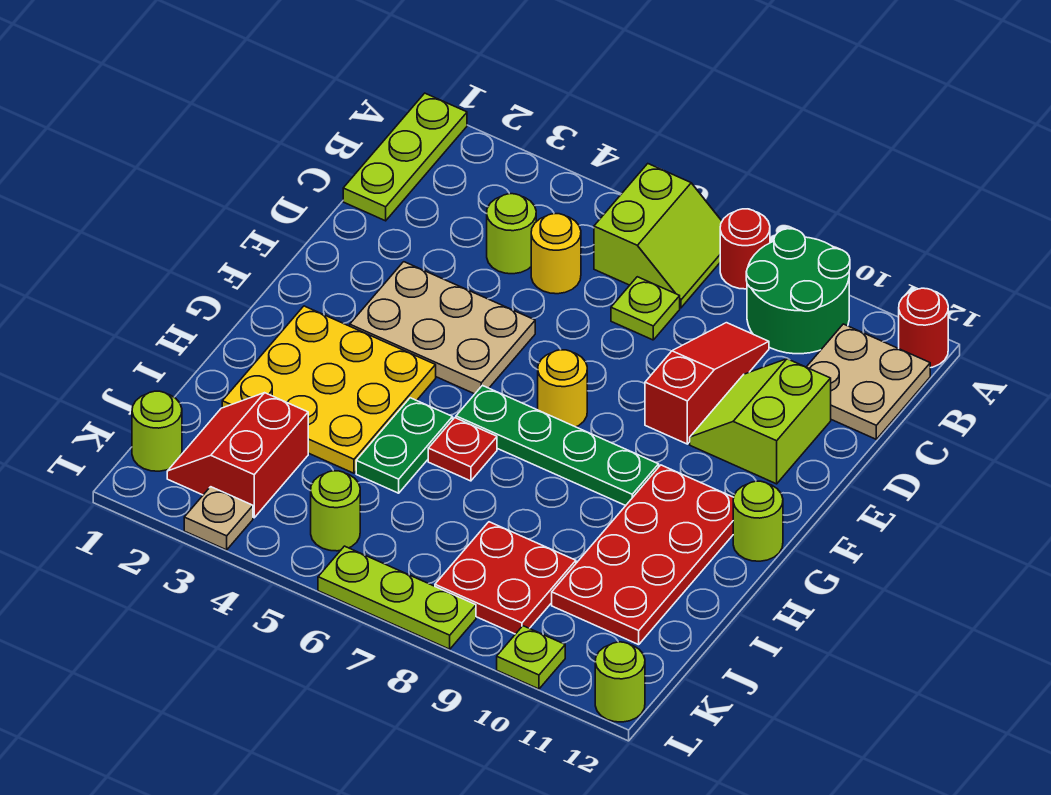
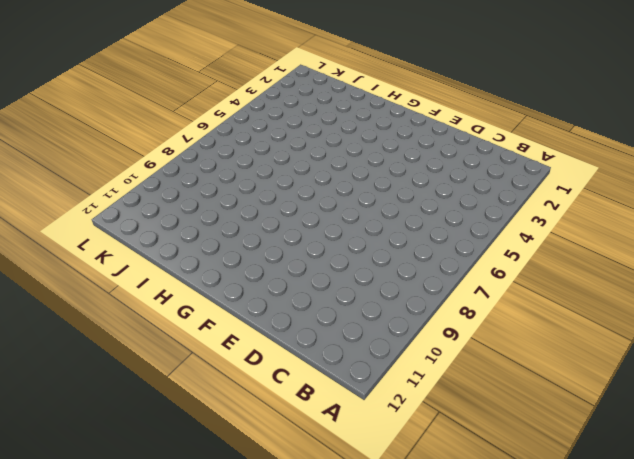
none -> lime plate A1:C1 level 1
none -> lime slope A6:B7 level 1 top 6
none -> red round brick A8 level 1

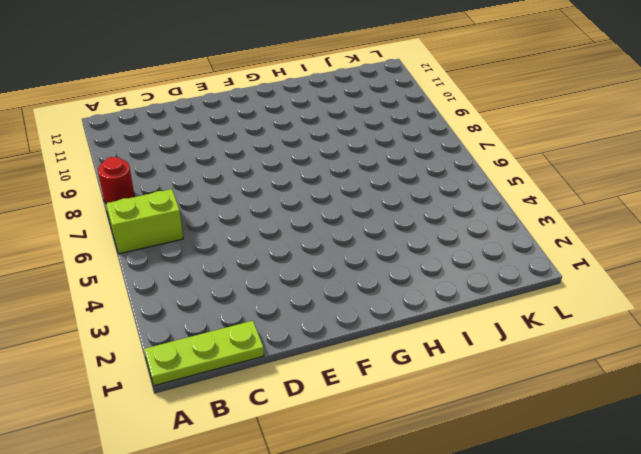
none -> green round brick A9:B10 level 1
none -> red round brick A12 level 1
none -> tan plate B11:C12 level 1

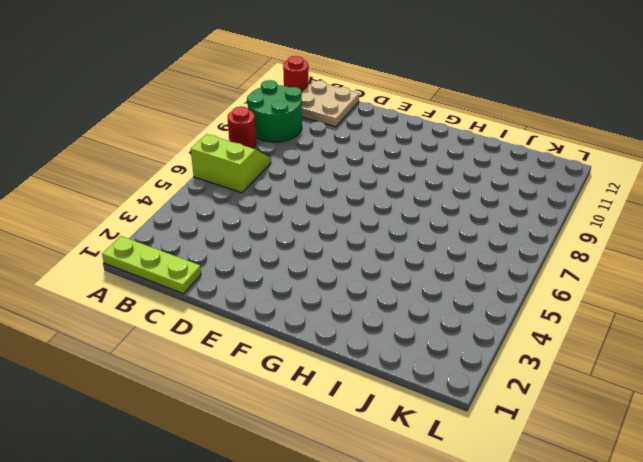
none -> lime round brick C4 level 1
none -> yellow round brick C5 level 1
none -> lime plate C7 level 1

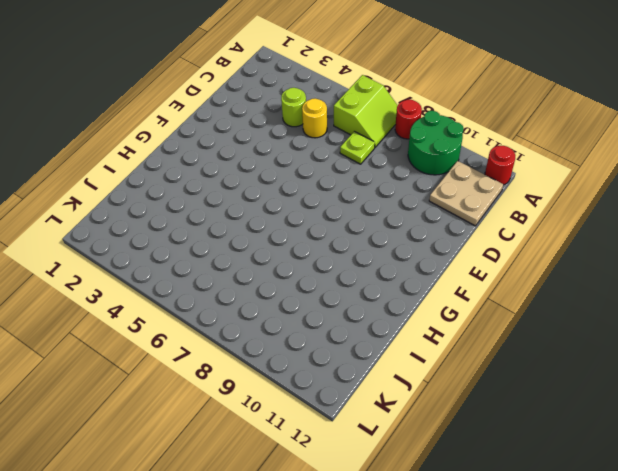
none -> lime plate A1:C1 level 1
none -> red slope C9:E9 level 1 top E
none -> lime slope D10:E11 level 1 top 11

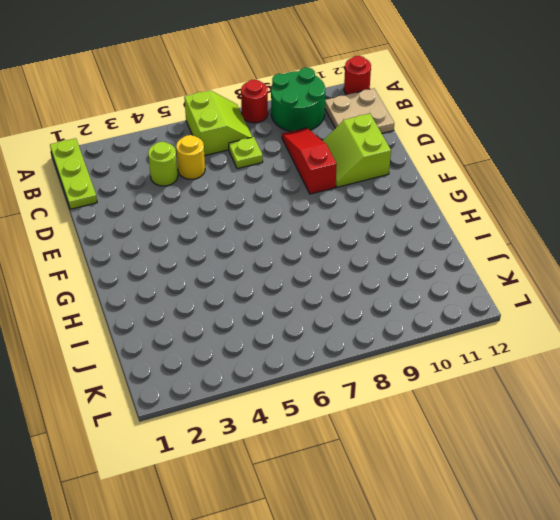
none -> tan plate E3:F5 level 1
none -> yellow round brick F7 level 1
none -> yellow plate G2:I4 level 1

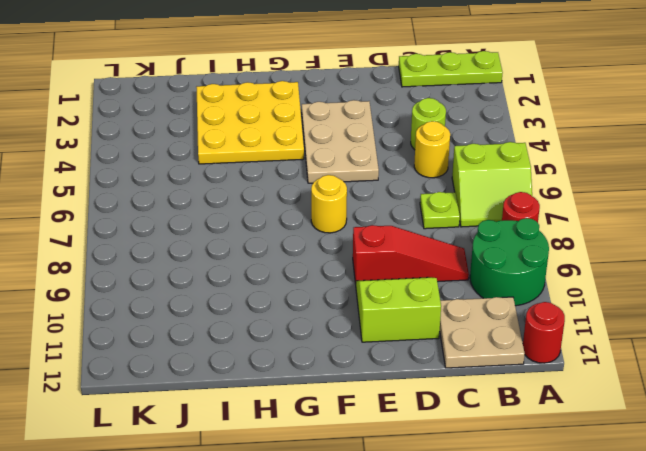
none -> green plate G6:G9 level 1
none -> red plate G10:J11 level 1
none -> lime round brick G12 level 1

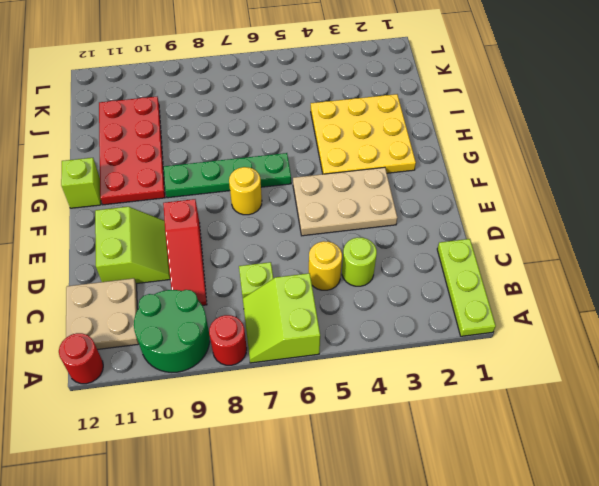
lime brick G12 level 1 -> lime round brick G12 level 1
none -> green plate H5:I5 level 1
none -> red plate H6 level 1
none -> red slope J2:K3 level 1 top 3

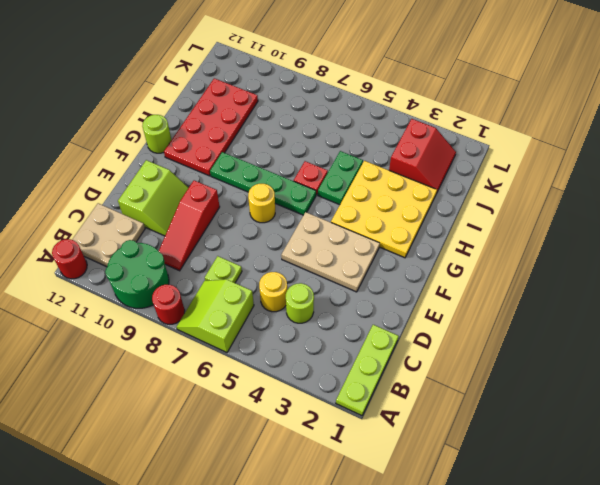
none -> red plate J8:K9 level 1
none -> lime round brick K1 level 1
none -> lime round brick K5 level 1

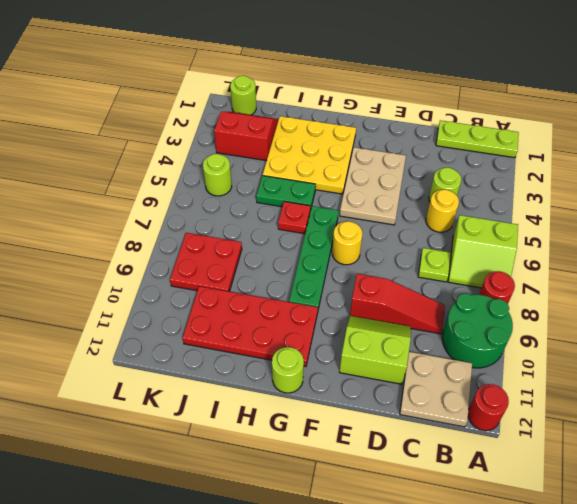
none -> tan plate L3 level 1
none -> lime plate L6:L8 level 1
none -> lime plate L10 level 1

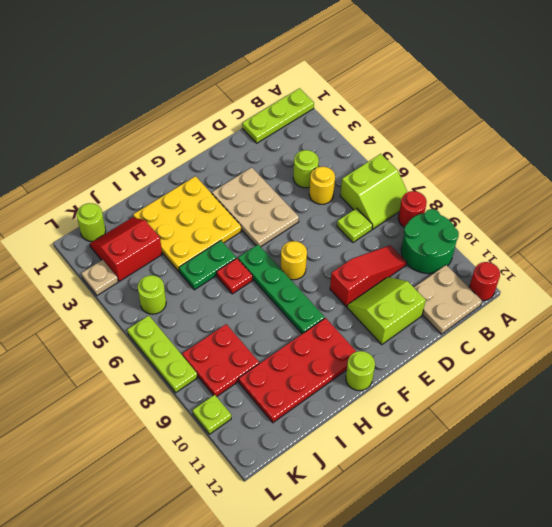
none -> lime round brick L12 level 1

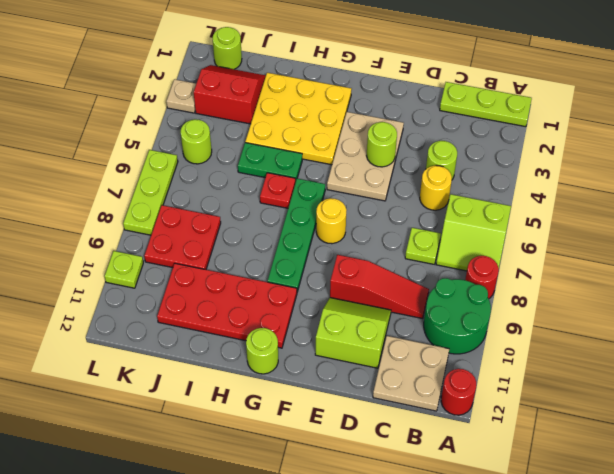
lime round brick E4 level 2 -> lime round brick L12 level 1

